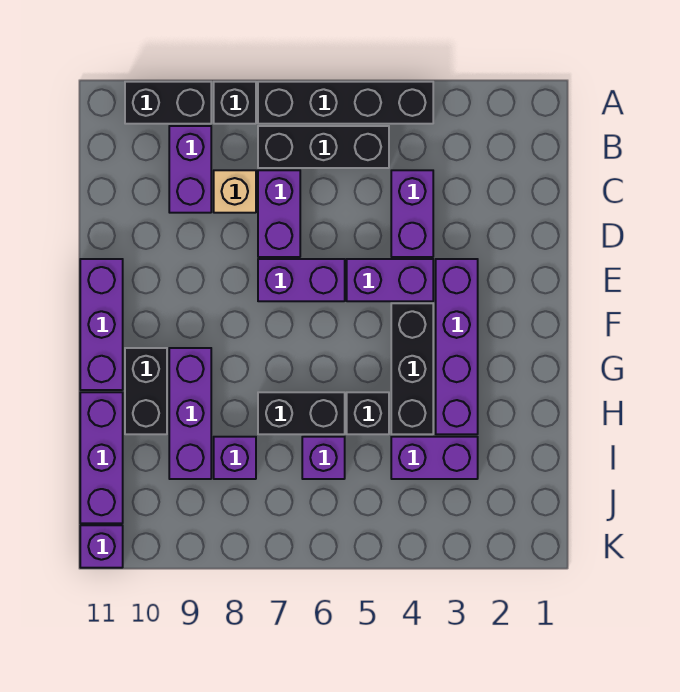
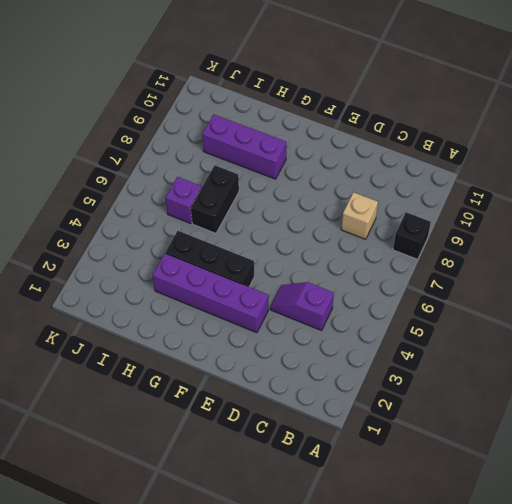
purple slope C4:D4 level 1 top C -> purple brick C4:D4 level 1
none -> black brick A4:A7 level 1
none -> black brick A9:A10 level 1
none -> black brick B5:B7 level 1

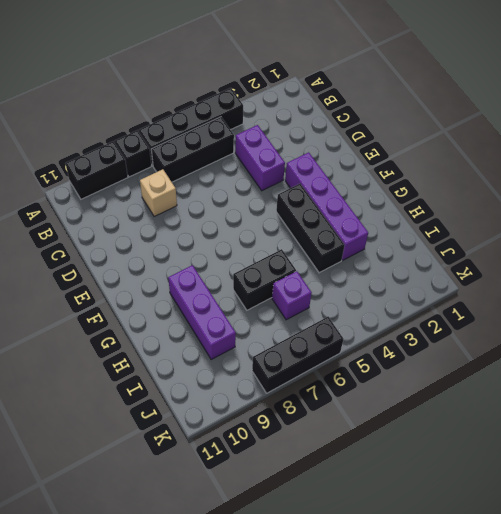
black brick K6:K8 level 1 -> none
none -> purple brick B9:C9 level 1
none -> purple brick C7:D7 level 1
none -> purple brick E4:E5 level 1

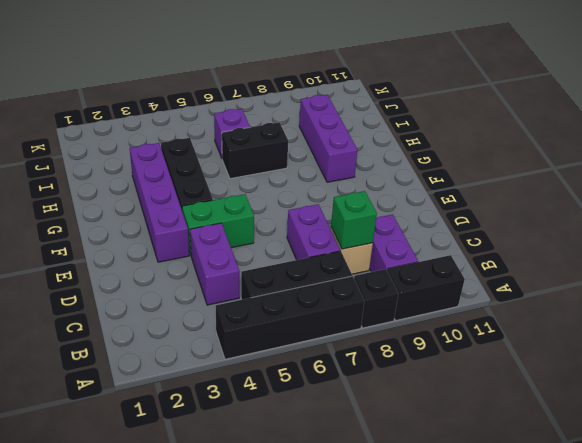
green brick C8 level 2 -> none
green brick E4:E5 level 1 -> purple brick E4:E5 level 1
none -> purple brick E6:E7 level 1
none -> purple brick E11:G11 level 1
none -> black brick G10:H10 level 1

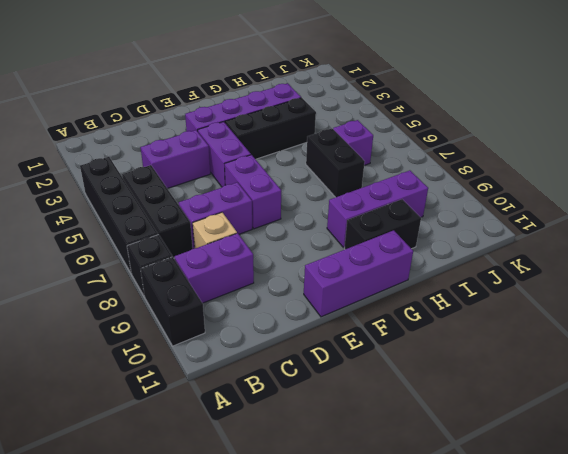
none -> black brick H5 level 1
none -> purple brick H11:J11 level 1
none -> purple brick I3:I4 level 1

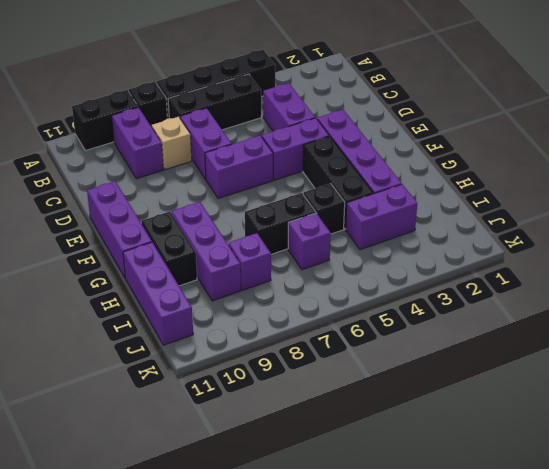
none -> purple brick K11 level 1

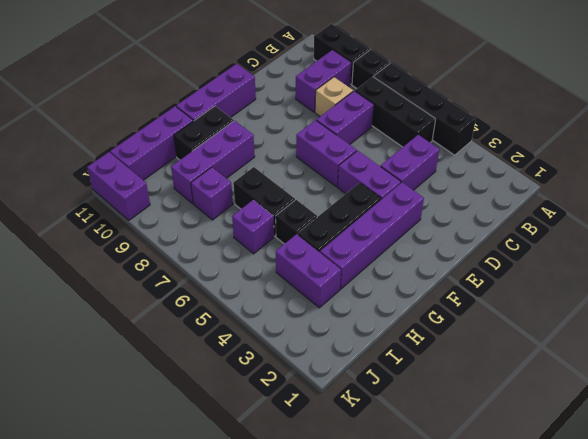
purple brick K10:K11 level 1 -> purple brick K11 level 1

